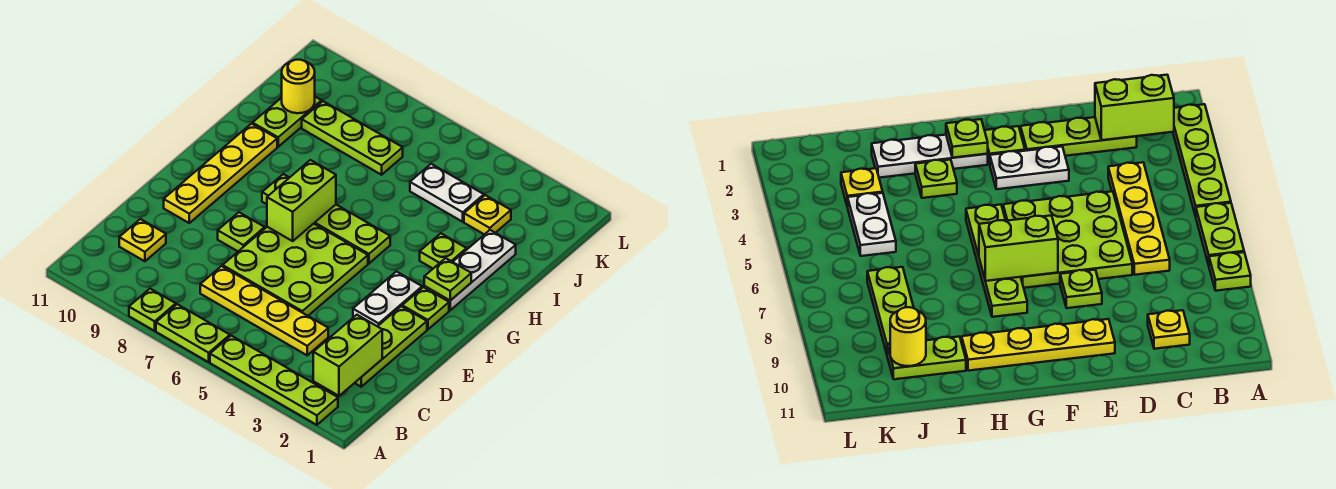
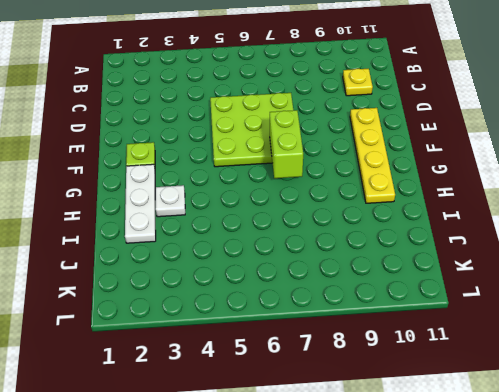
white plate H3 level 1 -> lime plate H3 level 1
none -> lime plate A2:A5 level 1
none -> lime plate A6:A7 level 1
none -> lime plate A8 level 1

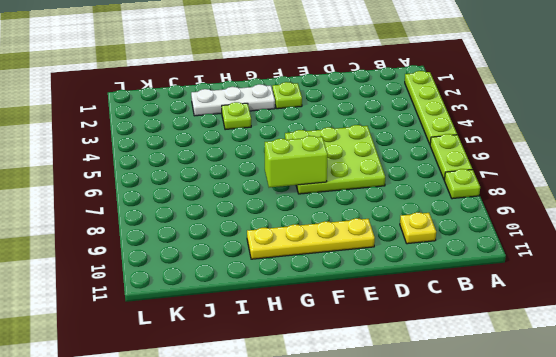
none -> lime plate C2:E2 level 1
none -> yellow plate C4:C7 level 1
none -> white plate E3:F3 level 1

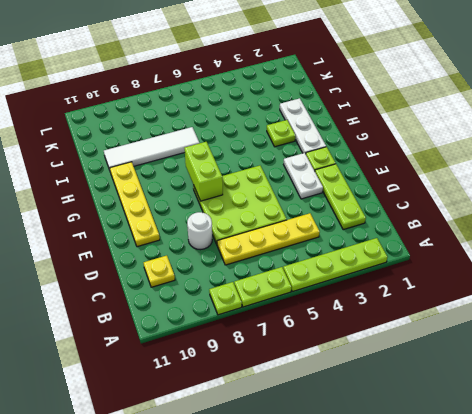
white round brick D8 level 1 -> none
white tile I7:I10 level 1 -> lime plate I10:J10 level 1
none -> lime plate E8 level 1
none -> lime plate G5:G8 level 1
none -> yellow plate J3 level 1

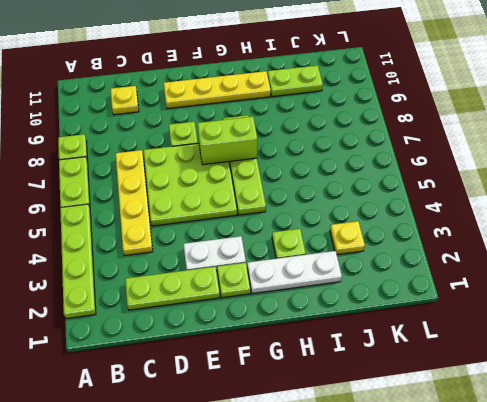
none -> white plate J4:J5 level 1
none -> lime plate J7:J9 level 1
none -> lime brick B2:C2 level 2

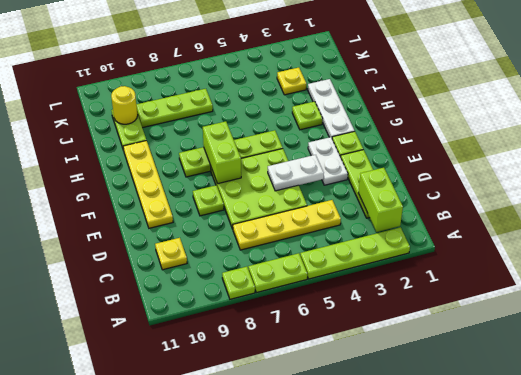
white plate E4:E5 level 2 -> white plate J4:J5 level 1
none -> lime plate G2 level 2

